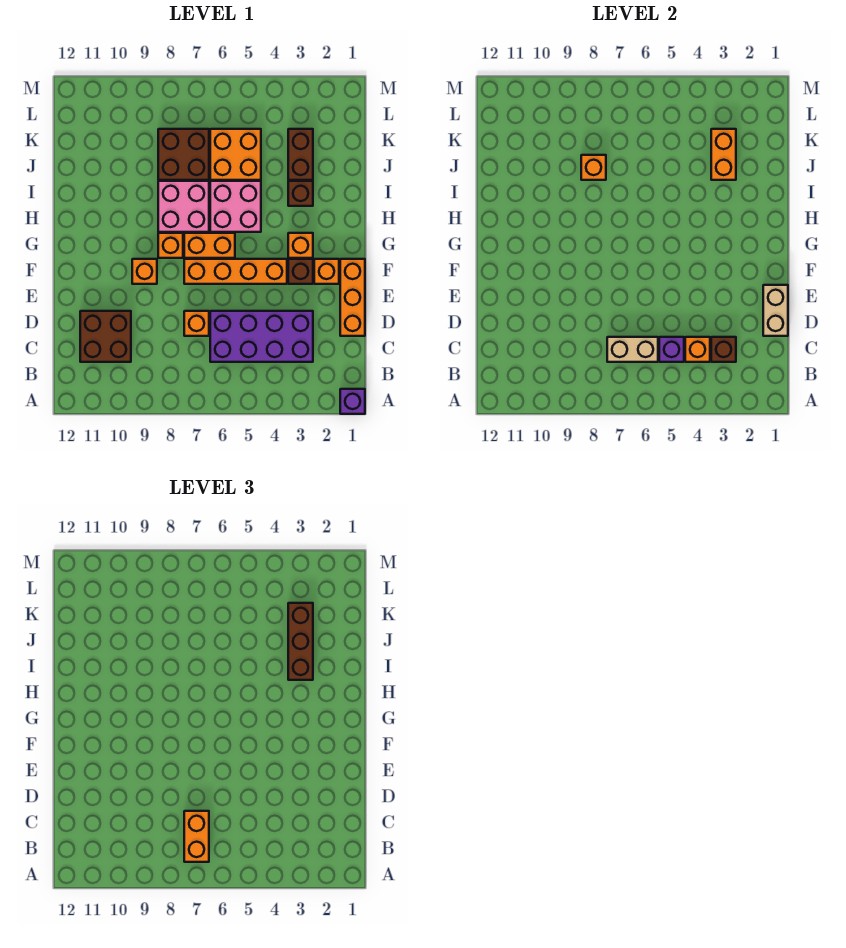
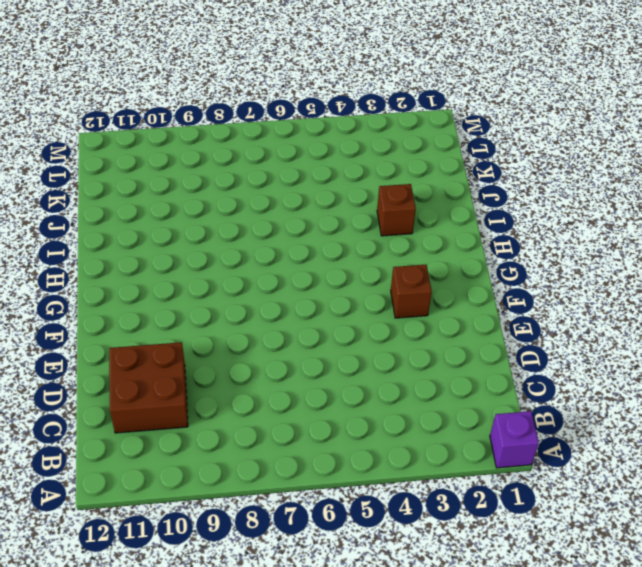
none -> purple brick C3:D6 level 1
none -> orange brick D1:F1 level 1
none -> orange brick D7 level 1

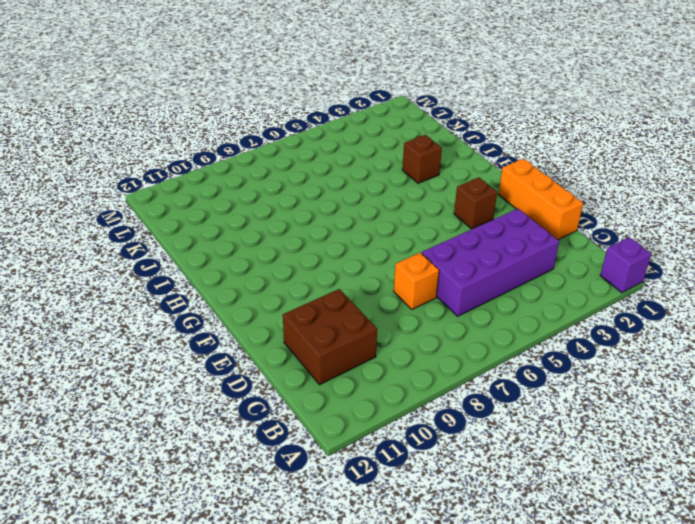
none -> orange brick F2 level 1
none -> orange brick F4:F7 level 1
none -> orange brick F9 level 1

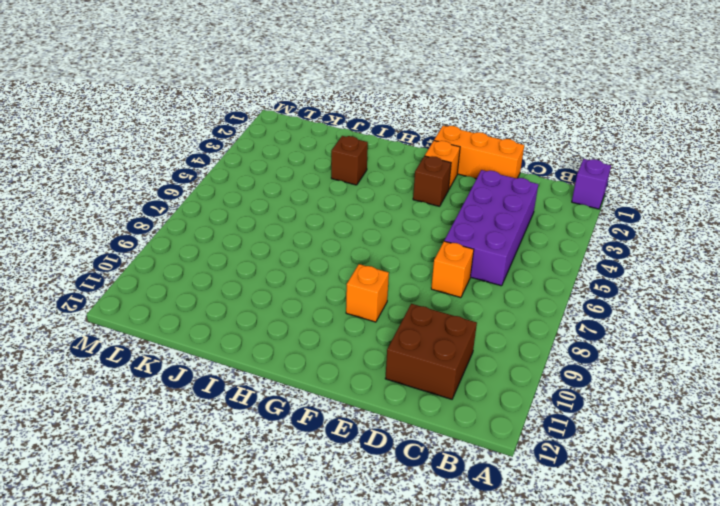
none -> orange brick F4:F7 level 1
none -> orange brick G3 level 1
none -> orange brick G6:G7 level 1

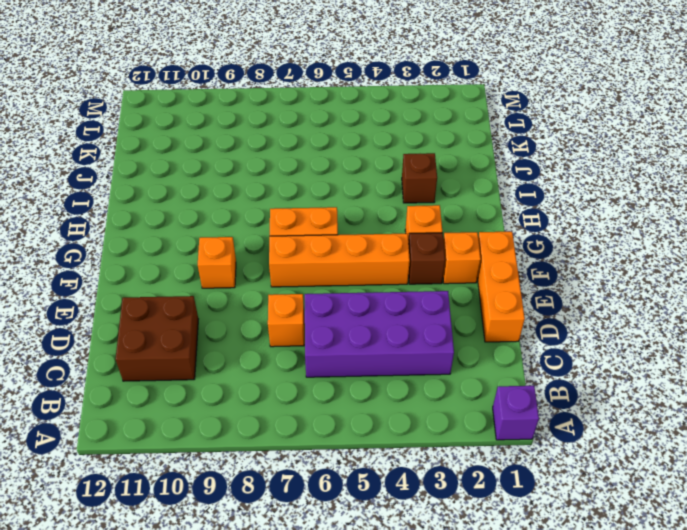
none -> orange brick G8 level 1
none -> pink brick H5:I6 level 1
none -> pink brick H7:I8 level 1

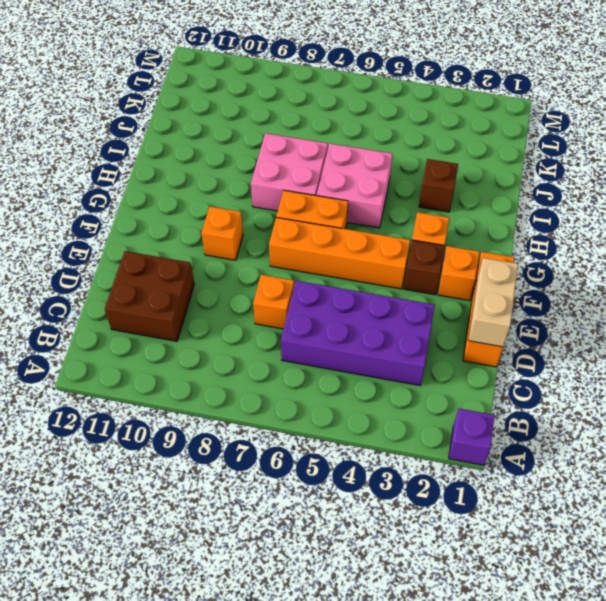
none -> orange brick G8 level 1
none -> brown brick J3:K3 level 1
none -> orange brick J5:K6 level 1

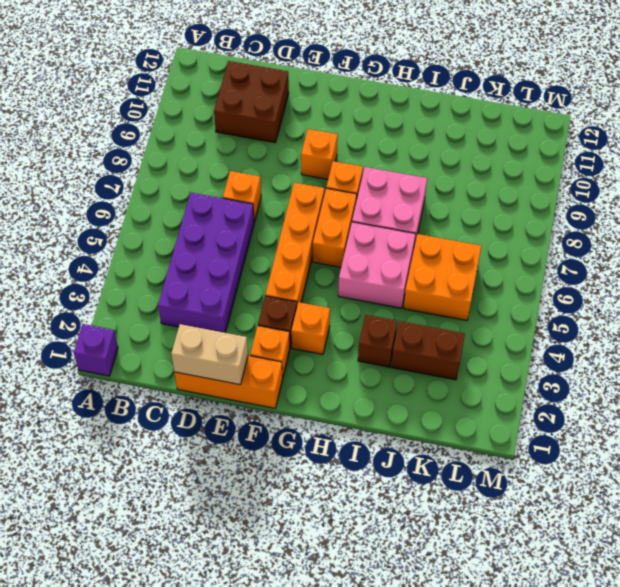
none -> brown brick J7:K8 level 1
none -> brown brick C3 level 2
none -> orange brick C4 level 2

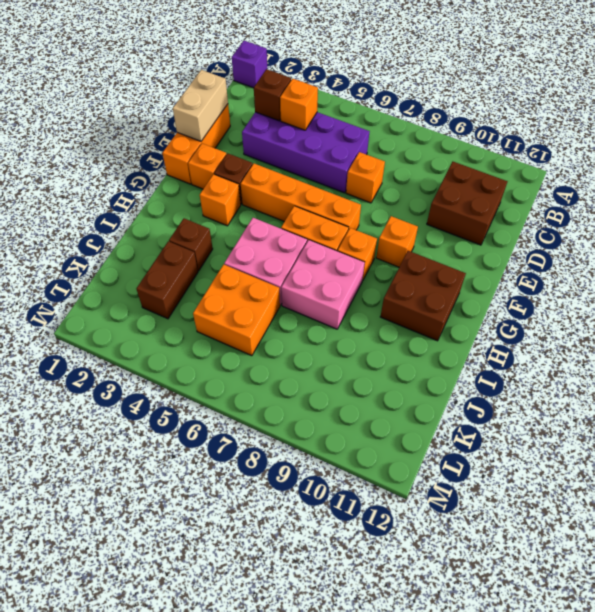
brown brick G10:H11 level 1 -> brown brick J7:K8 level 1
none -> purple brick C5 level 2
none -> tan brick C6:C7 level 2
none -> orange brick J3:K3 level 2

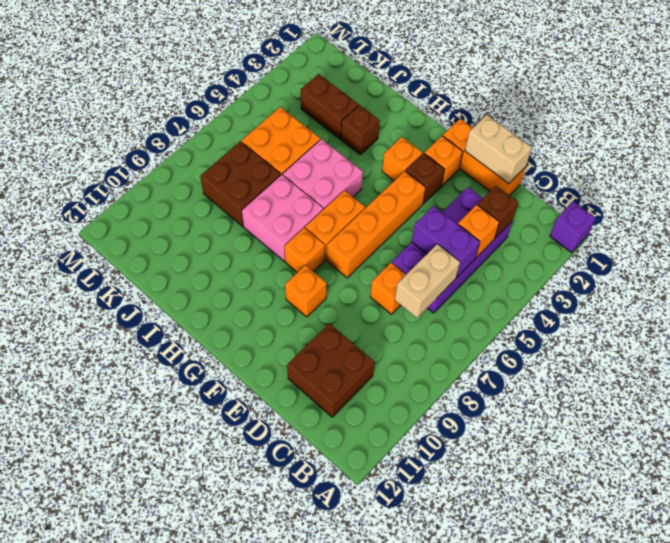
purple brick C5:D5 level 2 -> purple brick C5 level 2
none -> orange brick J3:K3 level 2
none -> orange brick J8 level 2
none -> orange brick B7:C7 level 3

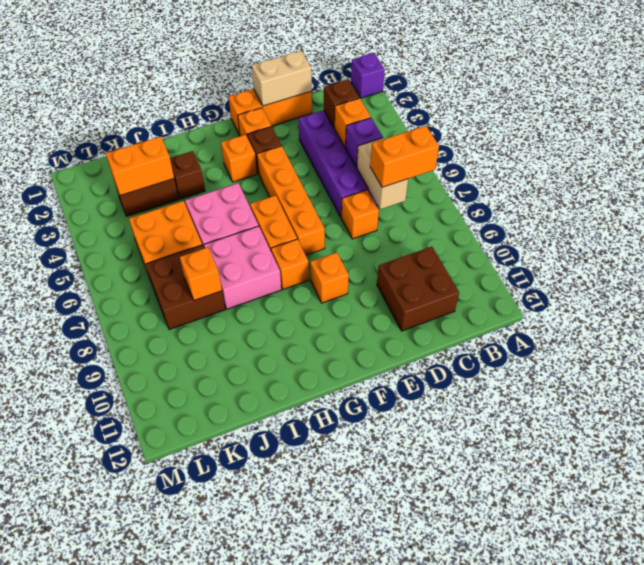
none -> brown brick I3:K3 level 3

